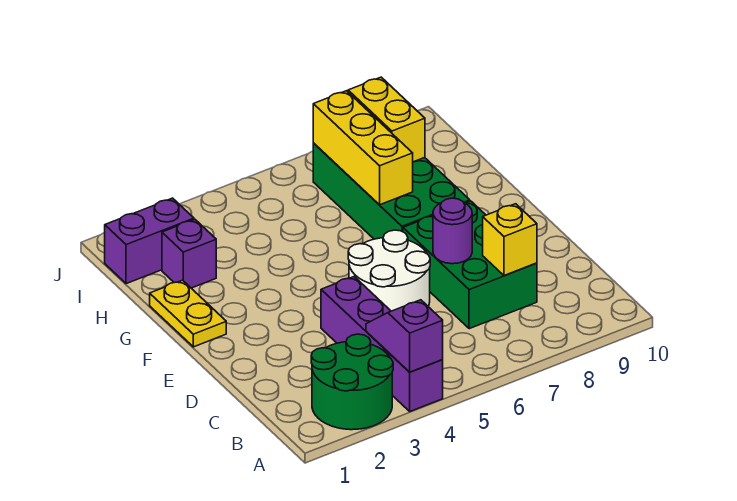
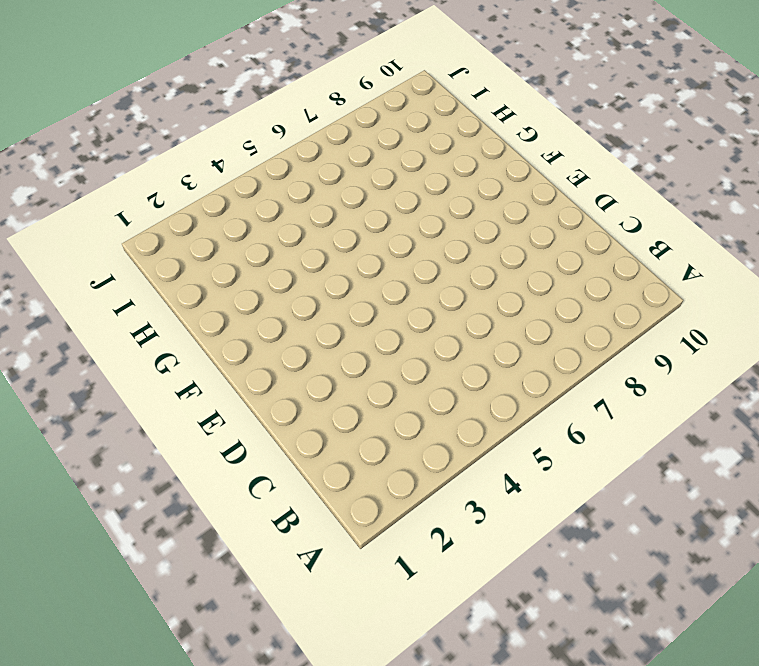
none -> green round brick A2:B3 level 1
none -> purple brick A4:D4 level 1
none -> green brick C7:E8 level 1

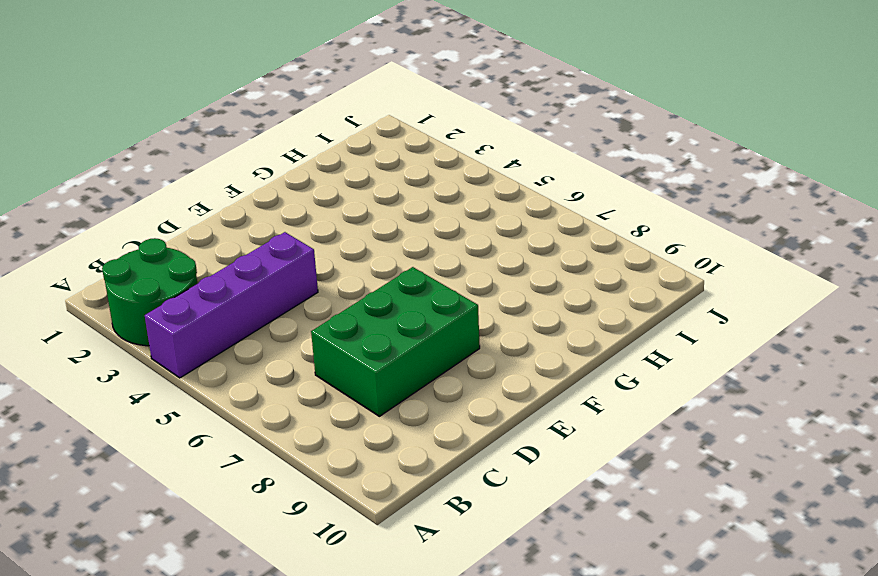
none -> white round brick D5:E6 level 1
none -> yellow plate F1:G1 level 1
none -> green brick F7:I8 level 1

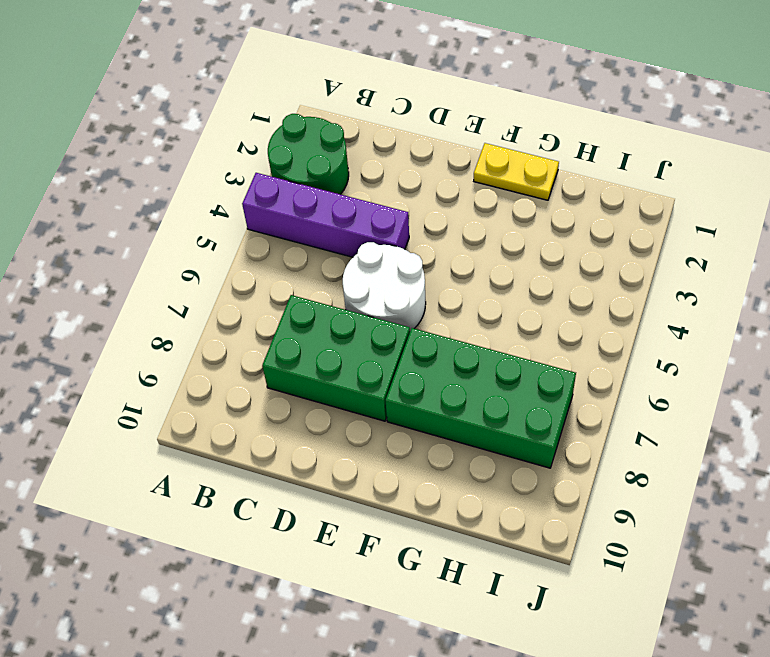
none -> purple brick H2 level 1
none -> purple brick I1:I2 level 1
none -> purple slope A4:B4 level 2 top A

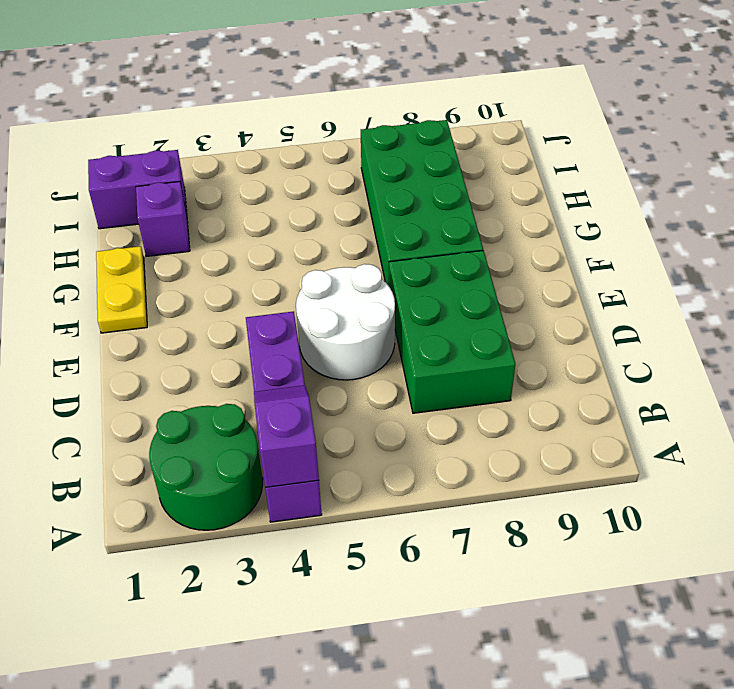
none -> yellow brick C8 level 2
none -> purple round brick D7 level 2
none -> yellow brick G7:I7 level 2

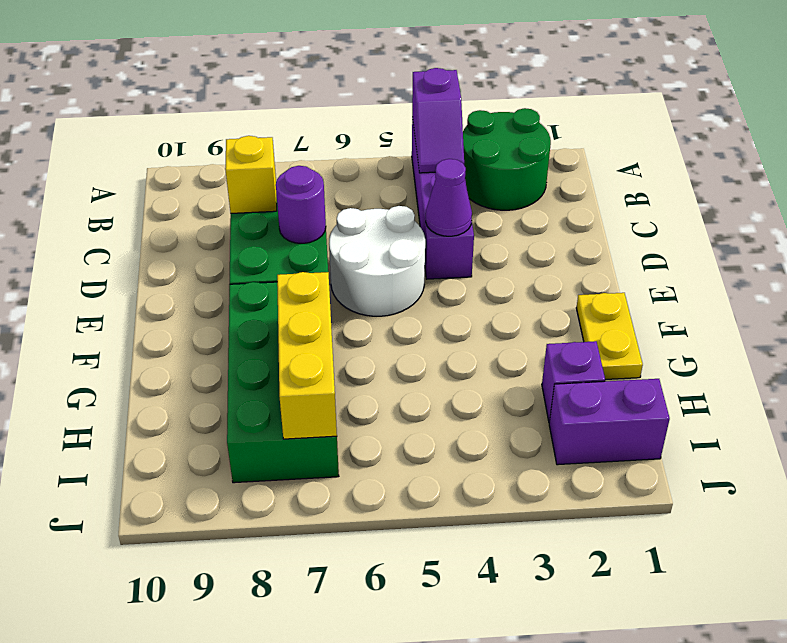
purple cone D4 level 2 -> none
none -> yellow brick H8:I8 level 2

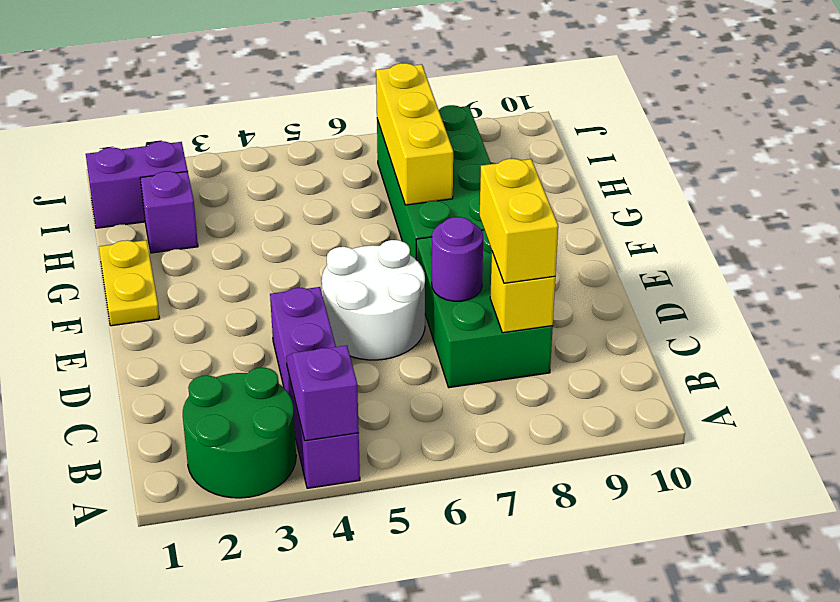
yellow brick C8:D8 level 3 -> yellow brick H8:I8 level 2

